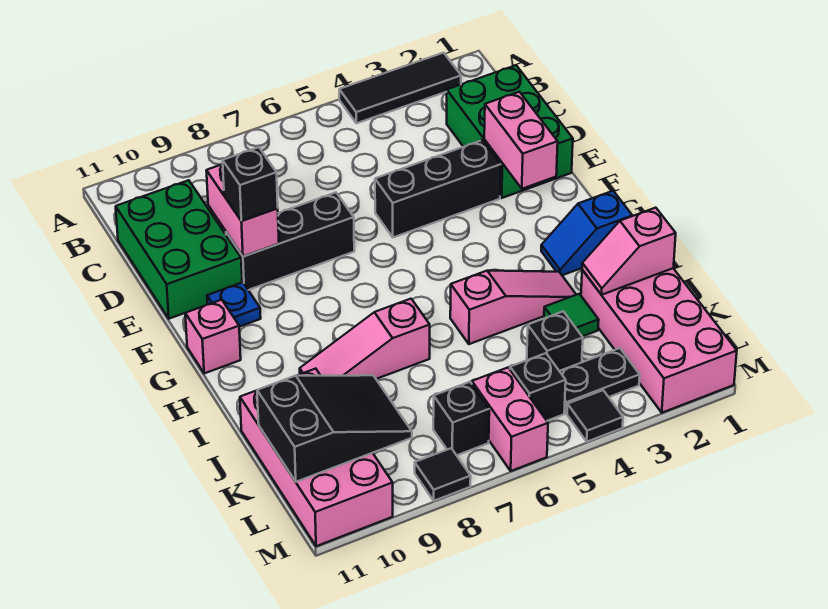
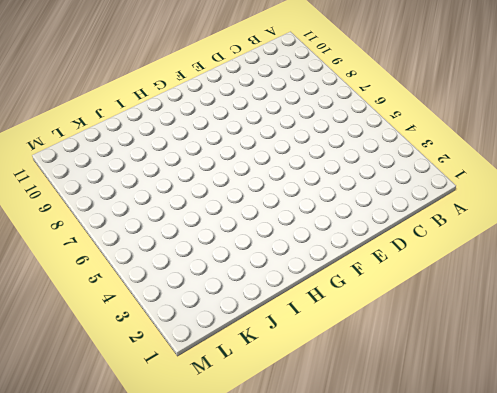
none -> black tile A2:A4 level 1
none -> green brick C1:E2 level 1
none -> green brick C10:E11 level 1

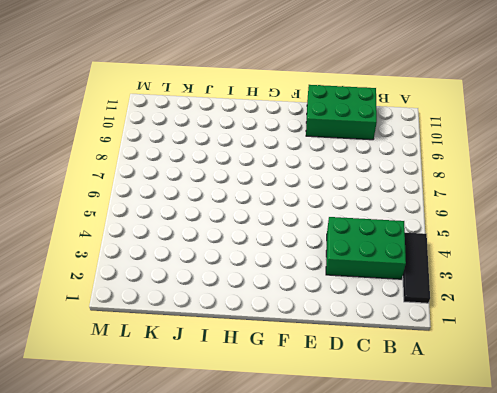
green brick B3:D4 level 1 -> green brick C1:E2 level 1
none -> black brick E3:E5 level 1
none -> black brick E7:E9 level 1
none -> blue plate F10 level 1

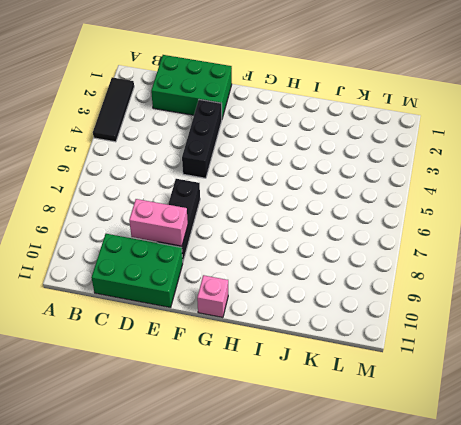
none -> blue plate F10 level 1
none -> blue slope H1:H2 level 1 top 1
none -> pink slope I3:I5 level 1 top 5

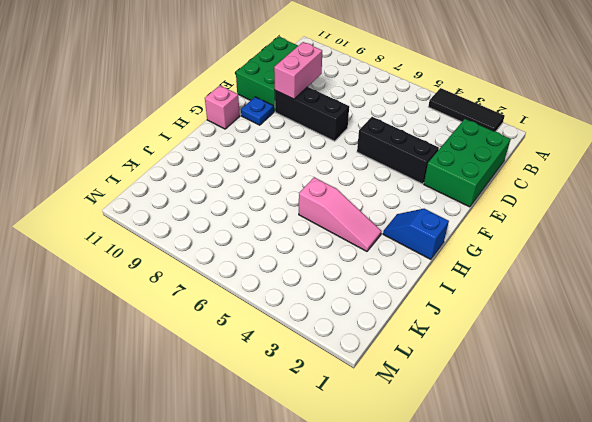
none -> pink slope I7:I9 level 1 top 7
none -> pink brick J1:M2 level 1
none -> green tile J3 level 1

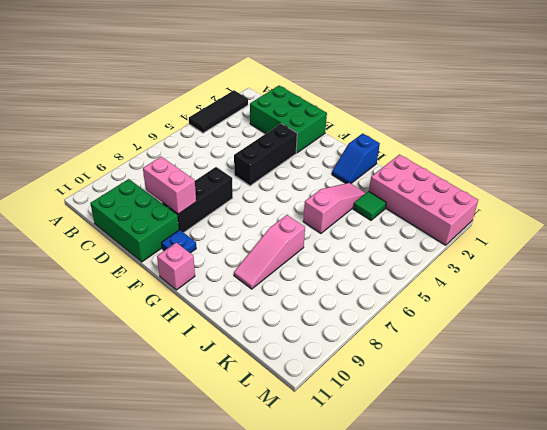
none -> pink brick J10:M11 level 1
none -> black brick K4 level 1
none -> black plate L3:L4 level 1

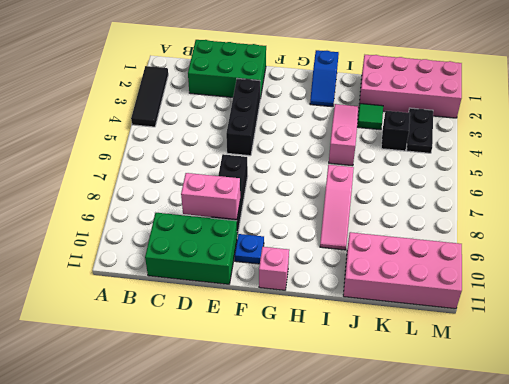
none -> black brick L5 level 1
none -> pink brick L6:M6 level 1
none -> black brick L7 level 1

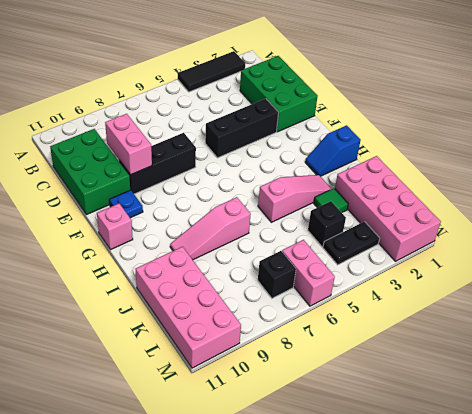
none -> black brick L5 level 1
none -> black tile M4 level 1
none -> black tile M8 level 1

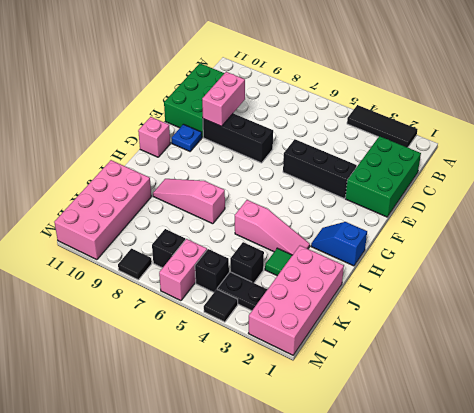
none -> pink brick E2:F2 level 2
none -> pink slope J1:J2 level 2 top 1
none -> black slope K9:L11 level 2 top 11

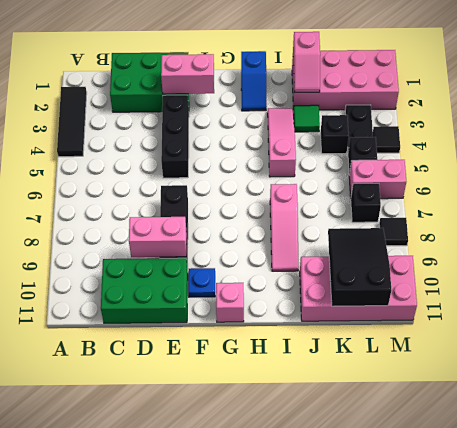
none -> black brick E9 level 3

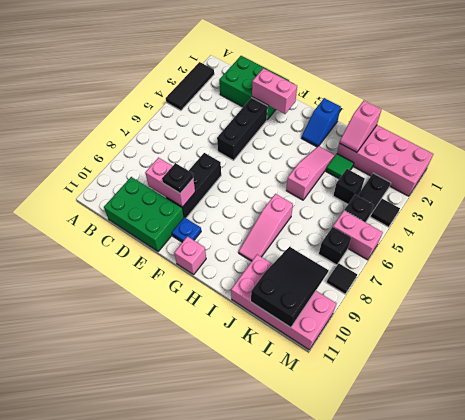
black plate E9 level 3 -> black brick E9 level 3

